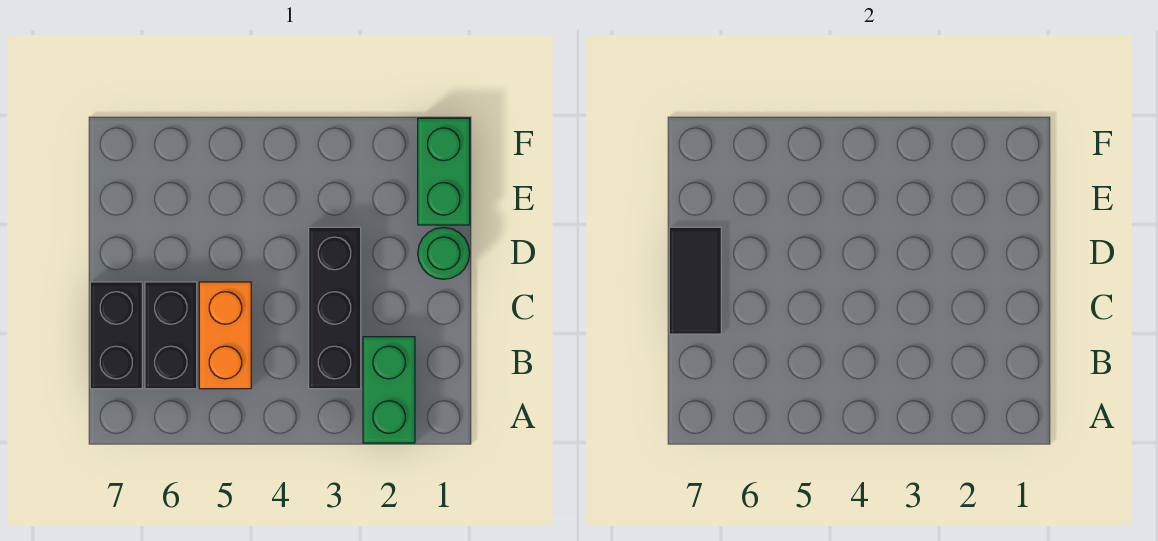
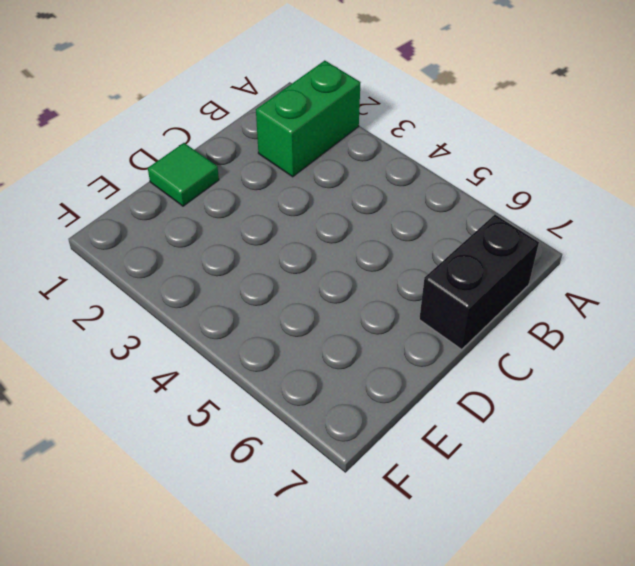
green tile D1 level 1 -> green round brick D1 level 1
none -> black brick B3:D3 level 1
none -> orange brick B5:C5 level 1

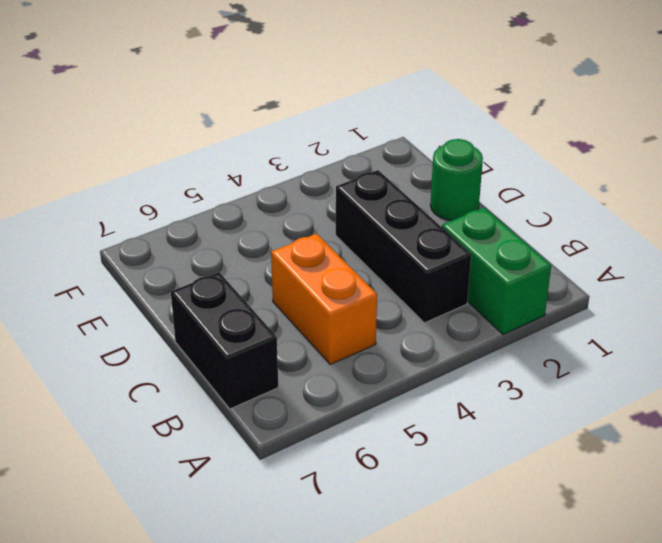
none -> black brick B6:C6 level 1
none -> green brick E1:F1 level 1

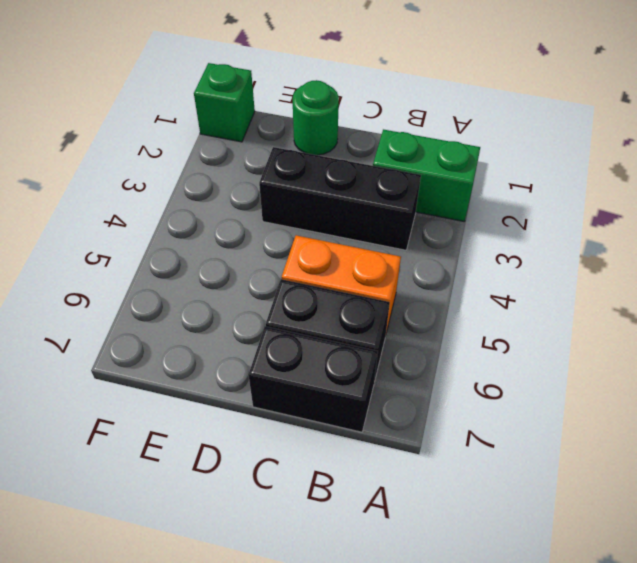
green brick F1 level 1 -> green brick E1:F1 level 1
none -> black tile C7:D7 level 2

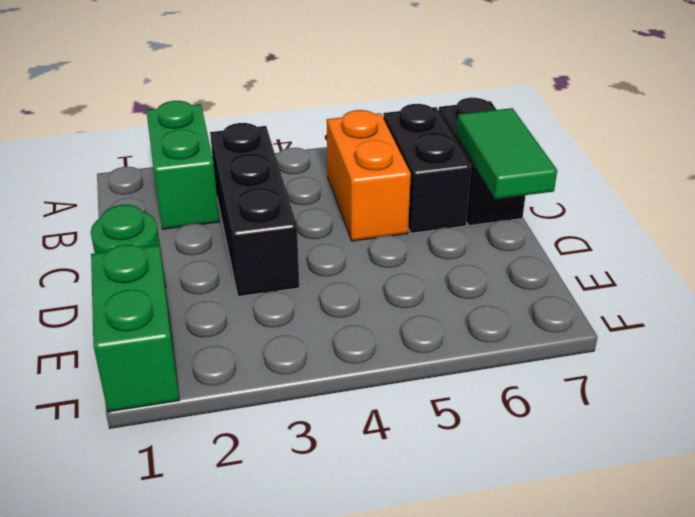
green tile C7:D7 level 2 -> black tile C7:D7 level 2

